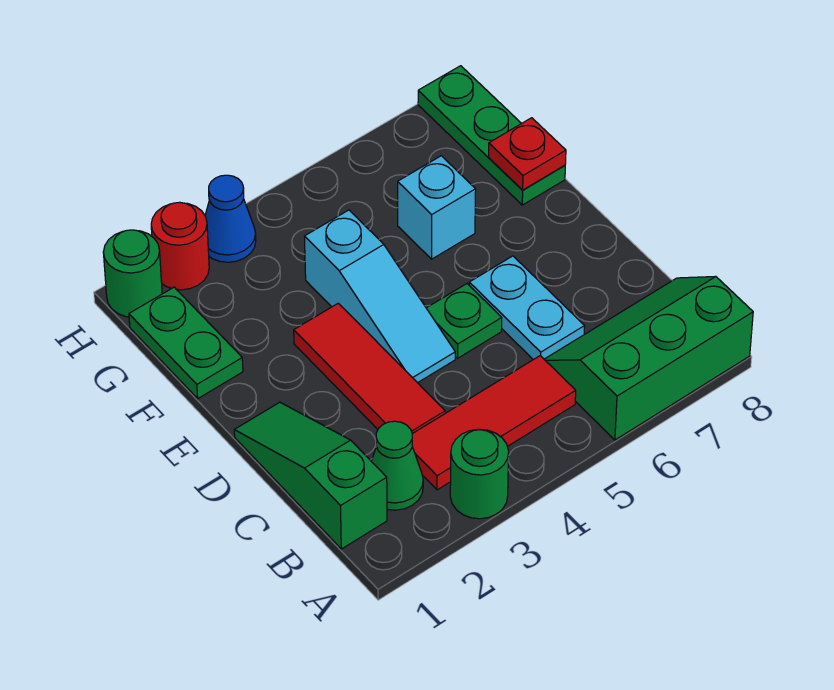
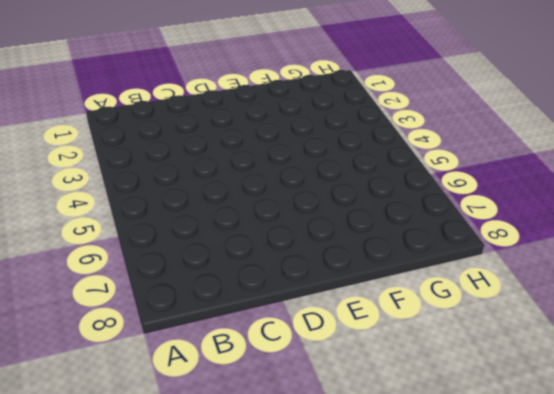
none -> green round brick A3 level 1
none -> green slope A6:B8 level 1 top A
none -> green slope B1:D1 level 1 top B

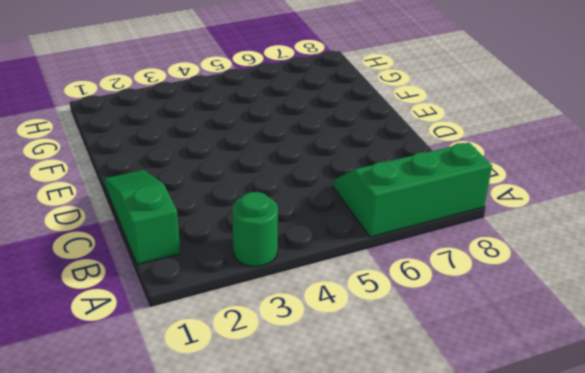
none -> green cone B2 level 1
none -> red tile B3:B5 level 1
none -> red tile C3:E3 level 1

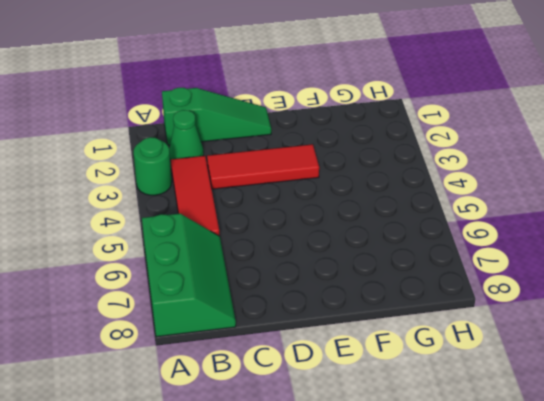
none -> cyan plate C6:D6 level 1
none -> cyan slope D4:F4 level 1 top F
none -> green plate D5 level 1

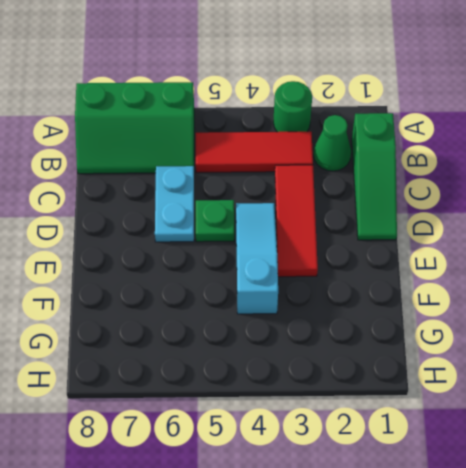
none -> green plate F1:G1 level 1
none -> cyan brick F6 level 1
none -> green plate F8:H8 level 1

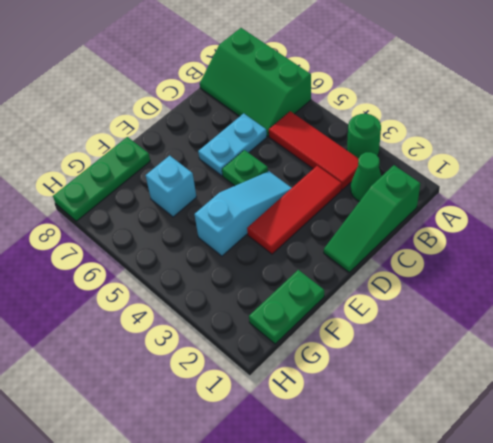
none -> green round brick H1 level 1
none -> red round brick H2 level 1
none -> blue cone H3 level 1

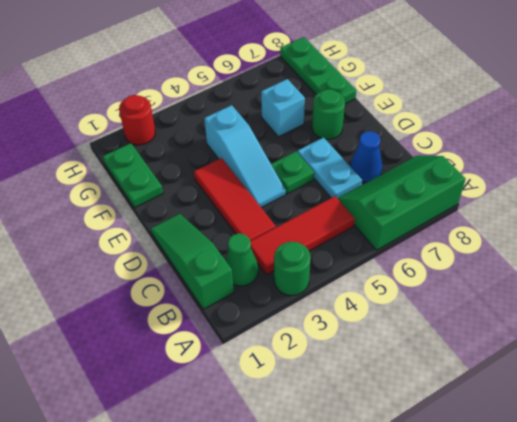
blue cone C7 level 1 -> blue cone H3 level 1
green round brick E7 level 1 -> green round brick H1 level 1
none -> red plate F8 level 2

